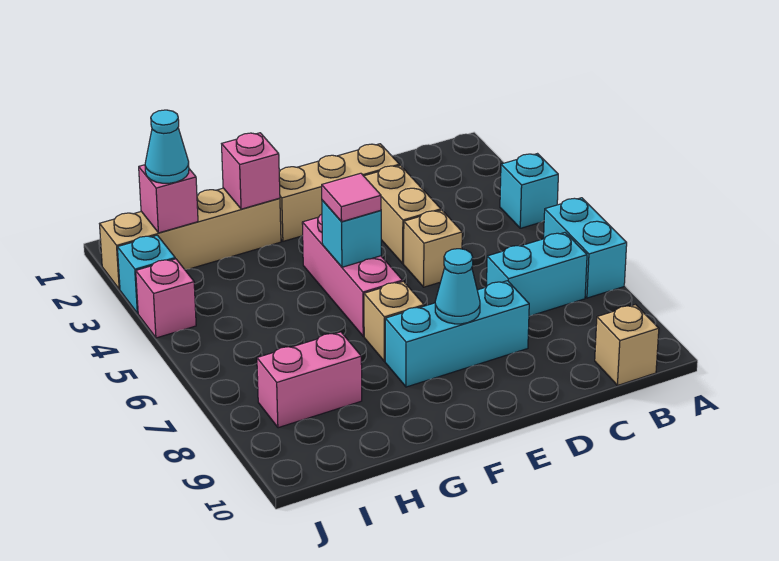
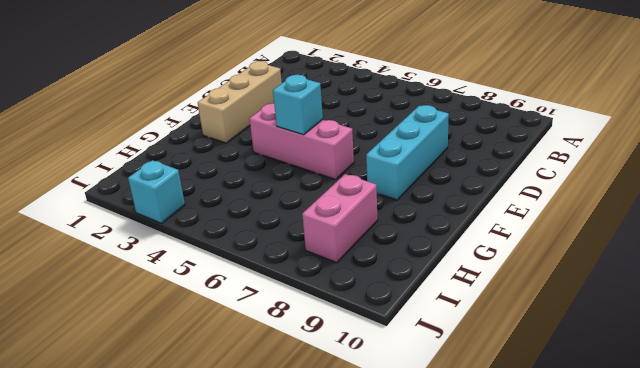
none -> cyan brick A4 level 1
none -> cyan brick A6:A7 level 1
none -> cyan brick B7:C7 level 1

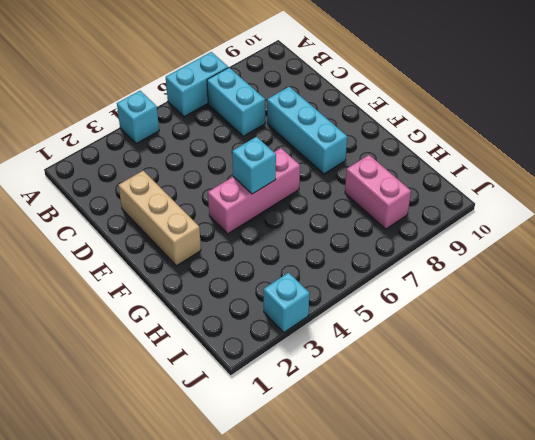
none -> tan brick B10 level 1
none -> tan brick D3:D4 level 1
none -> tan brick D5 level 1

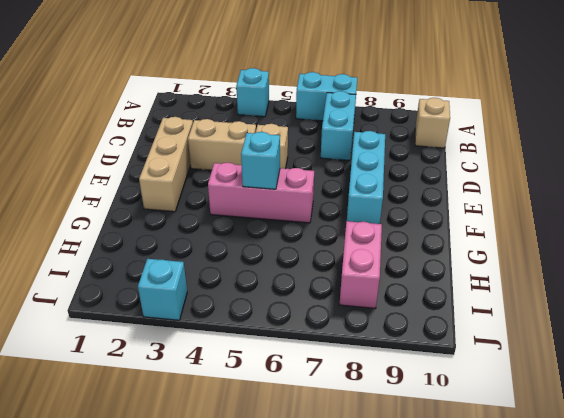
none -> tan brick F7 level 1
none -> tan brick G2:J2 level 1
none -> pink brick J4 level 1

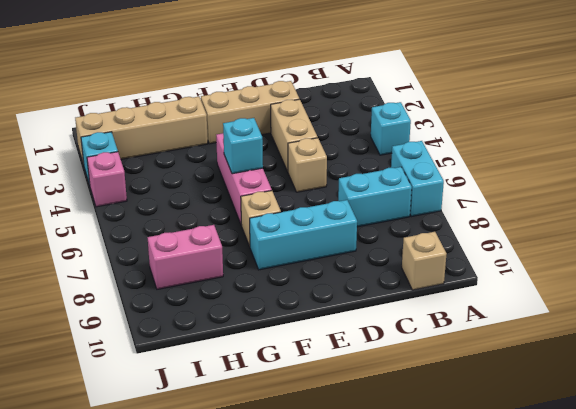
none -> cyan cone E8 level 2
none -> pink brick G2 level 2
none -> pink brick I2 level 2

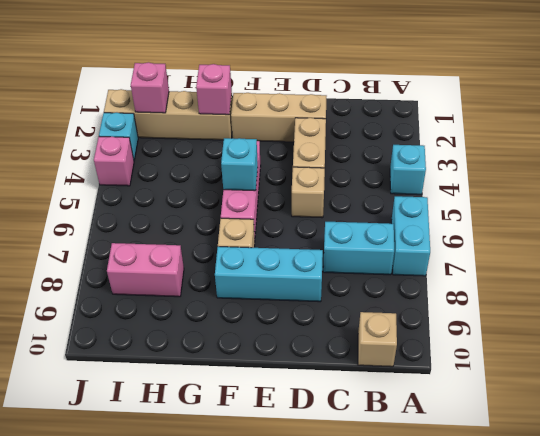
none -> cyan cone E8 level 2
none -> pink tile F5 level 3
none -> cyan cone I2 level 3

